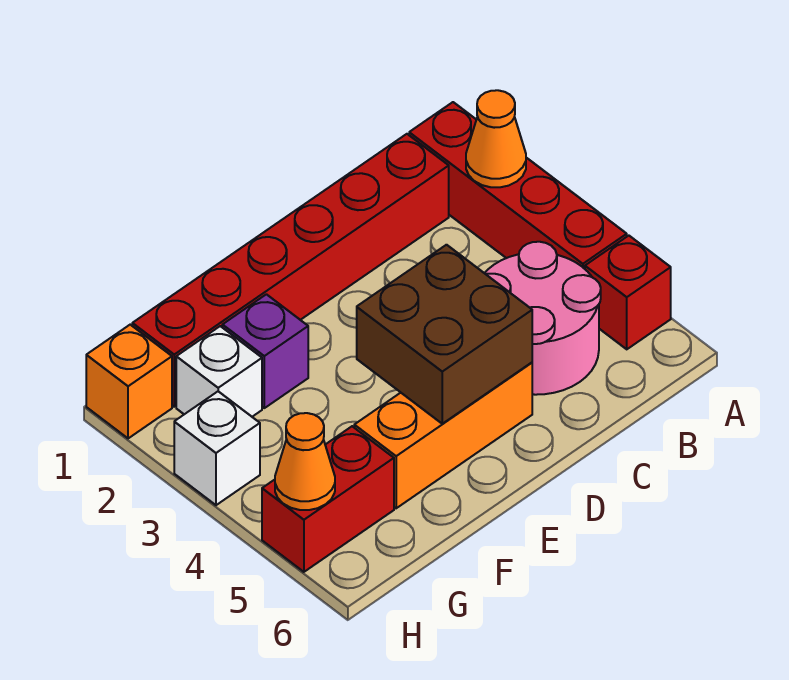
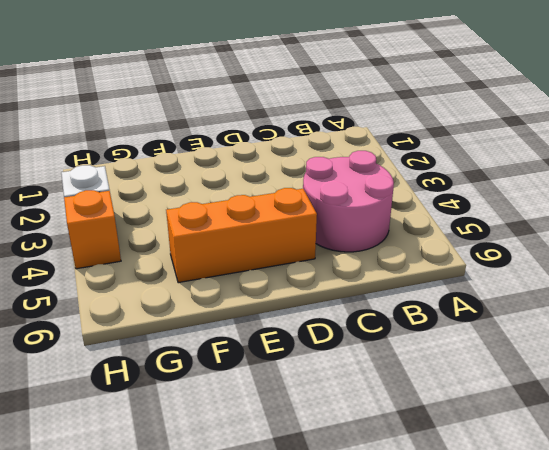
orange brick H4 level 1 -> orange brick H1 level 1
none -> red brick A1:A4 level 1
none -> red brick A5 level 1
none -> red brick B1:G1 level 1

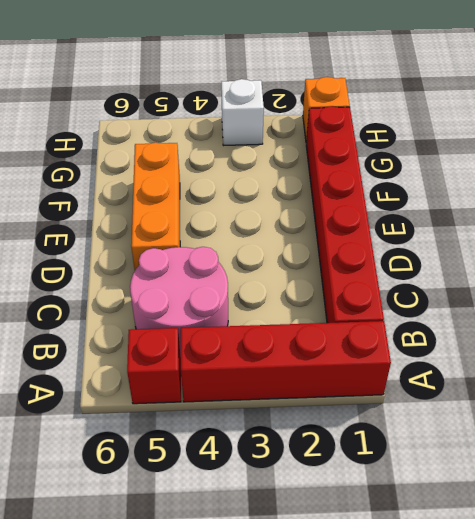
none -> purple brick F2 level 1
none -> white brick G2 level 1
none -> red brick G5:H5 level 1

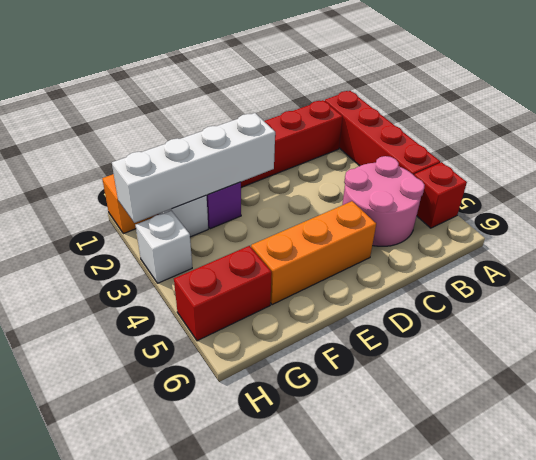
white brick E2:H2 level 2 -> none
none -> orange cone A2 level 2
none -> brown brick D4:E5 level 2
none -> orange cone H5 level 2

